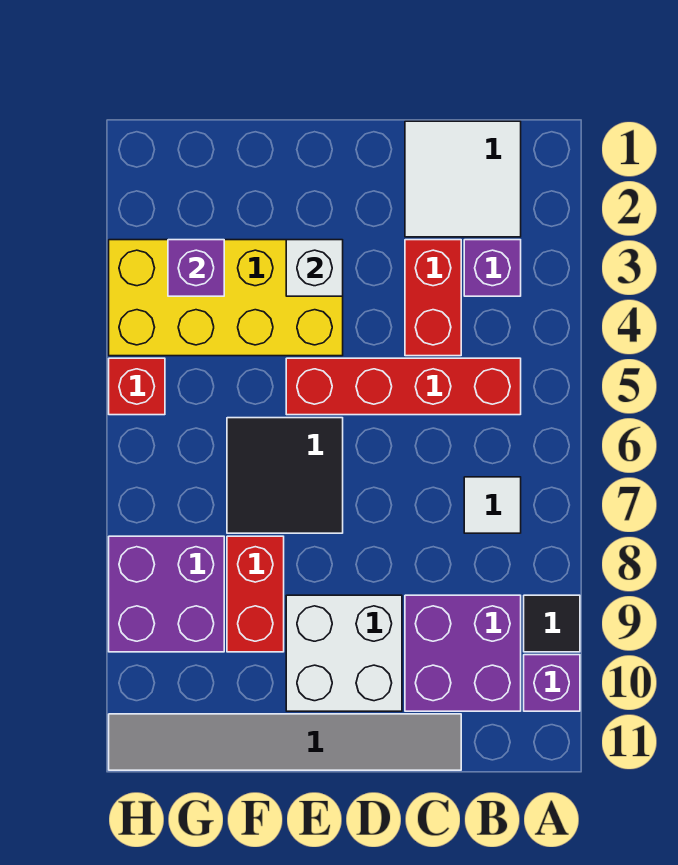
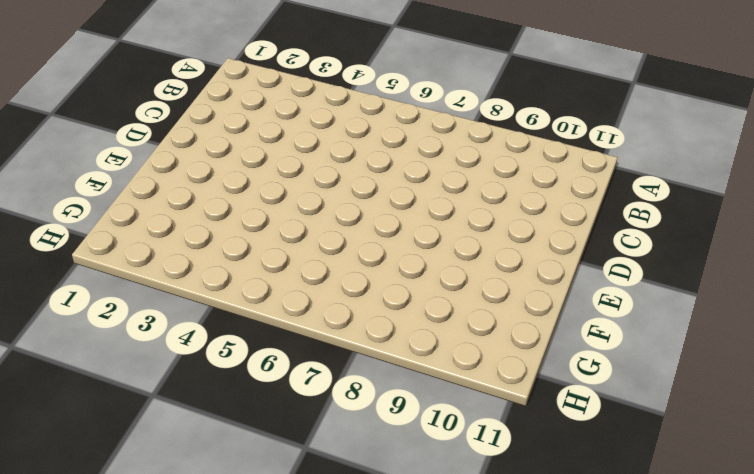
none -> black tile A9 level 1
none -> purple brick A10 level 1
none -> white tile B1:C2 level 1

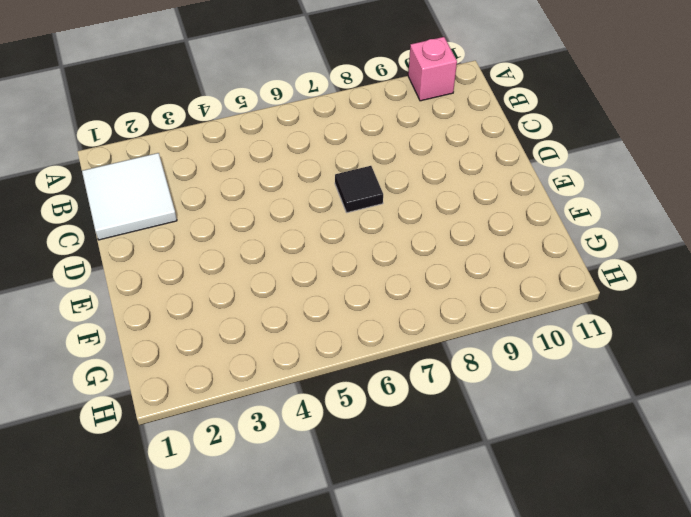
pink brick A10 level 1 -> purple brick A10 level 1
black tile D7 level 1 -> black tile A9 level 1
none -> purple brick B3 level 1
none -> red brick B5:E5 level 1
none -> white tile B7 level 1

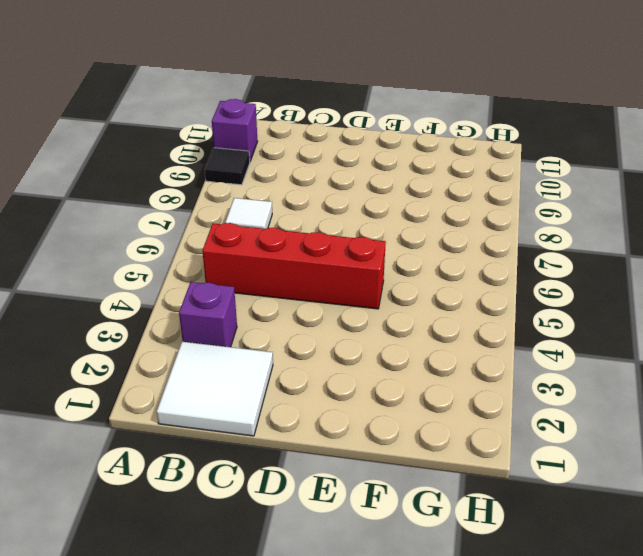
none -> purple brick B9:C10 level 1
none -> red brick C3:C4 level 1
none -> grey tile C11:H11 level 1

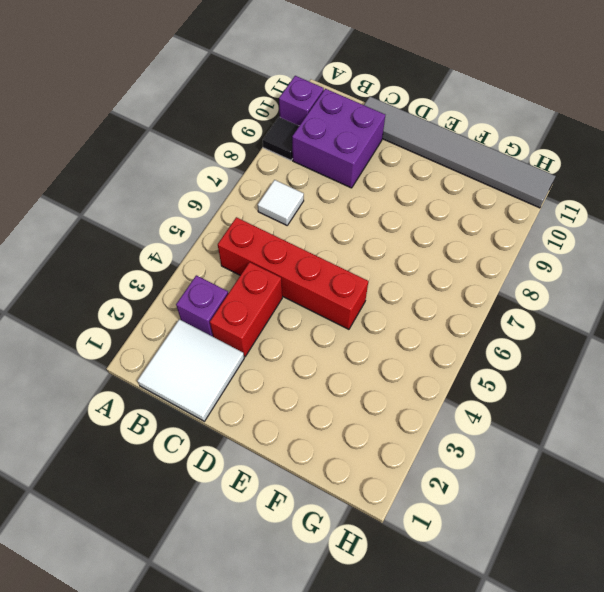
none -> white brick D9:E10 level 1
none -> yellow brick E3:H4 level 1
none -> black tile E6:F7 level 1

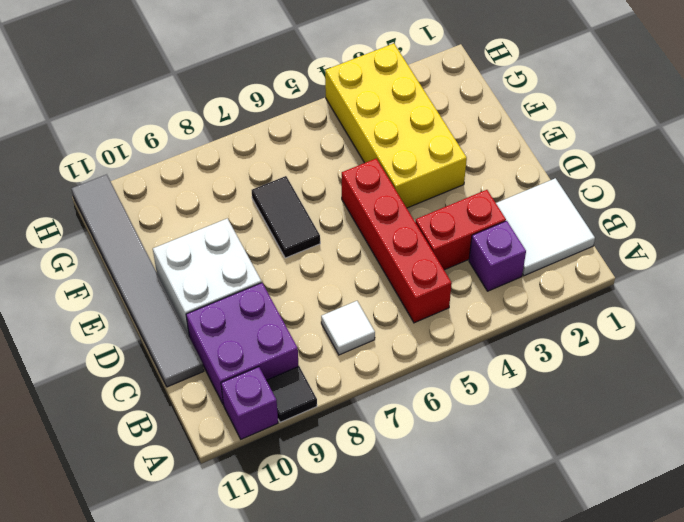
black tile E7:F7 level 1 -> black tile E6:F7 level 1
none -> red brick F8:F9 level 1
none -> purple brick G8:H9 level 1
none -> red brick H5 level 1

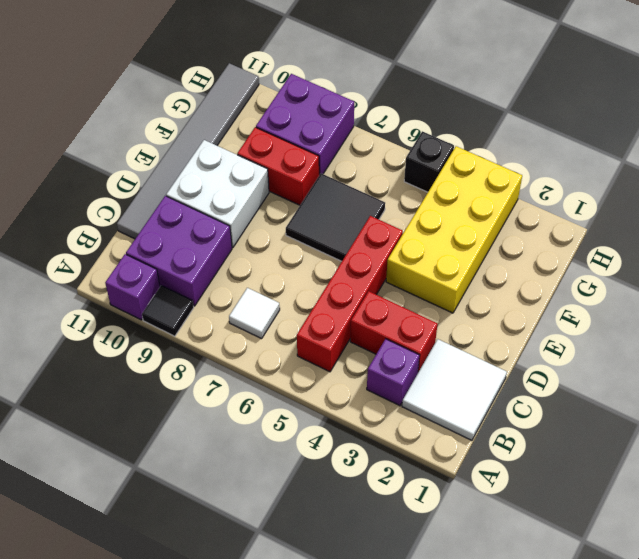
black brick H5 level 1 -> red brick H5 level 1
none -> white brick E3 level 2
none -> purple brick G3 level 2

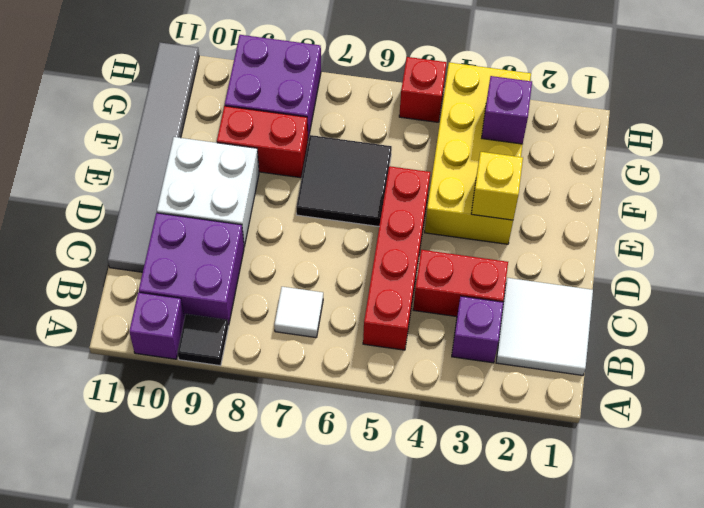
yellow brick E3 level 2 -> white brick E3 level 2

